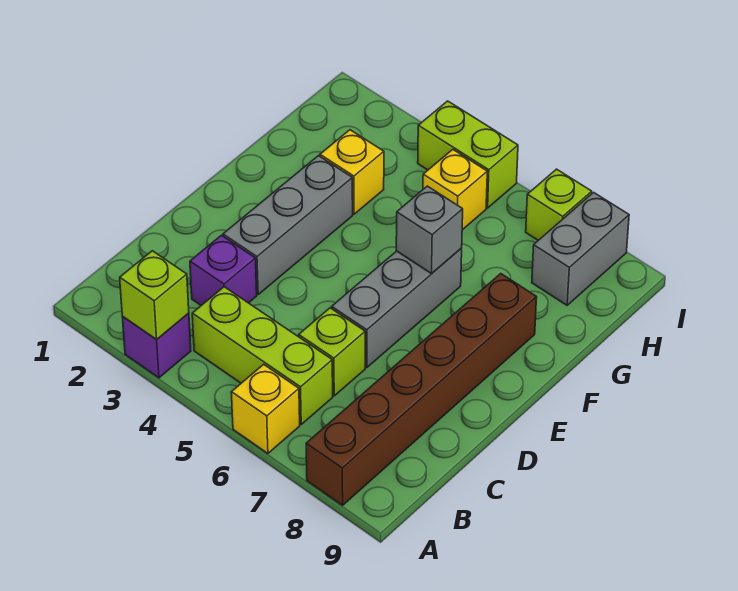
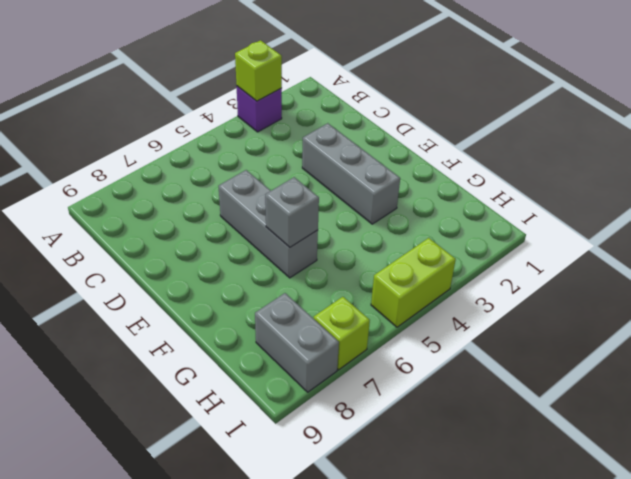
none -> yellow brick A6 level 1
none -> brown brick A8:F8 level 1
none -> lime brick B4:B6 level 1

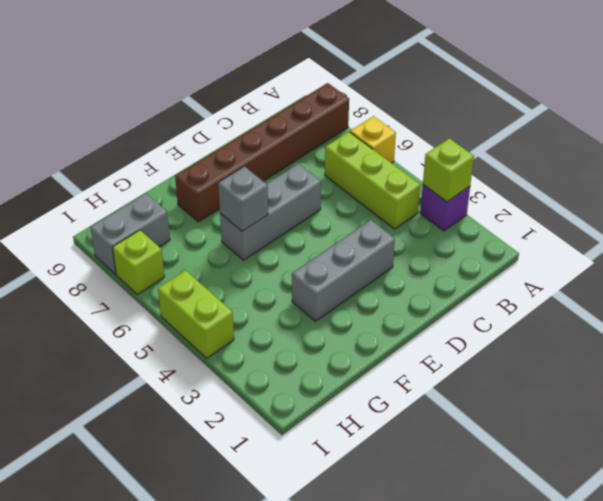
none -> purple brick C3 level 1
none -> lime brick C6 level 1
none -> yellow brick G3 level 1

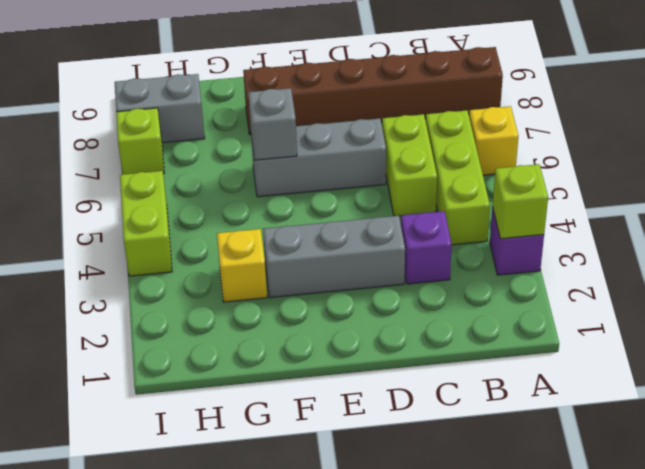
lime brick C5:C6 level 1 -> lime brick C6 level 1
none -> yellow brick H5 level 1

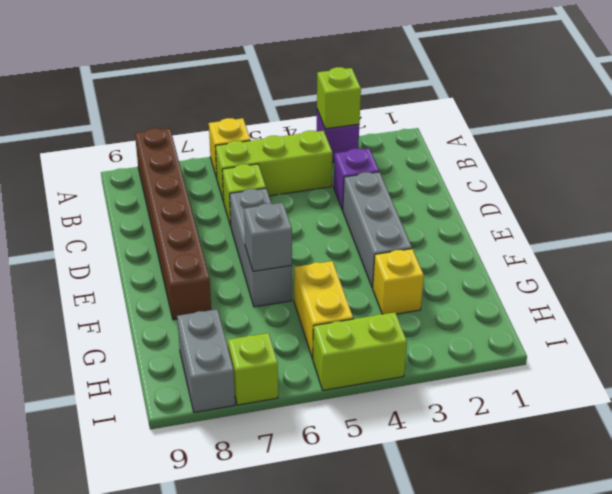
yellow brick G5:H5 level 1 -> yellow brick H5 level 1

